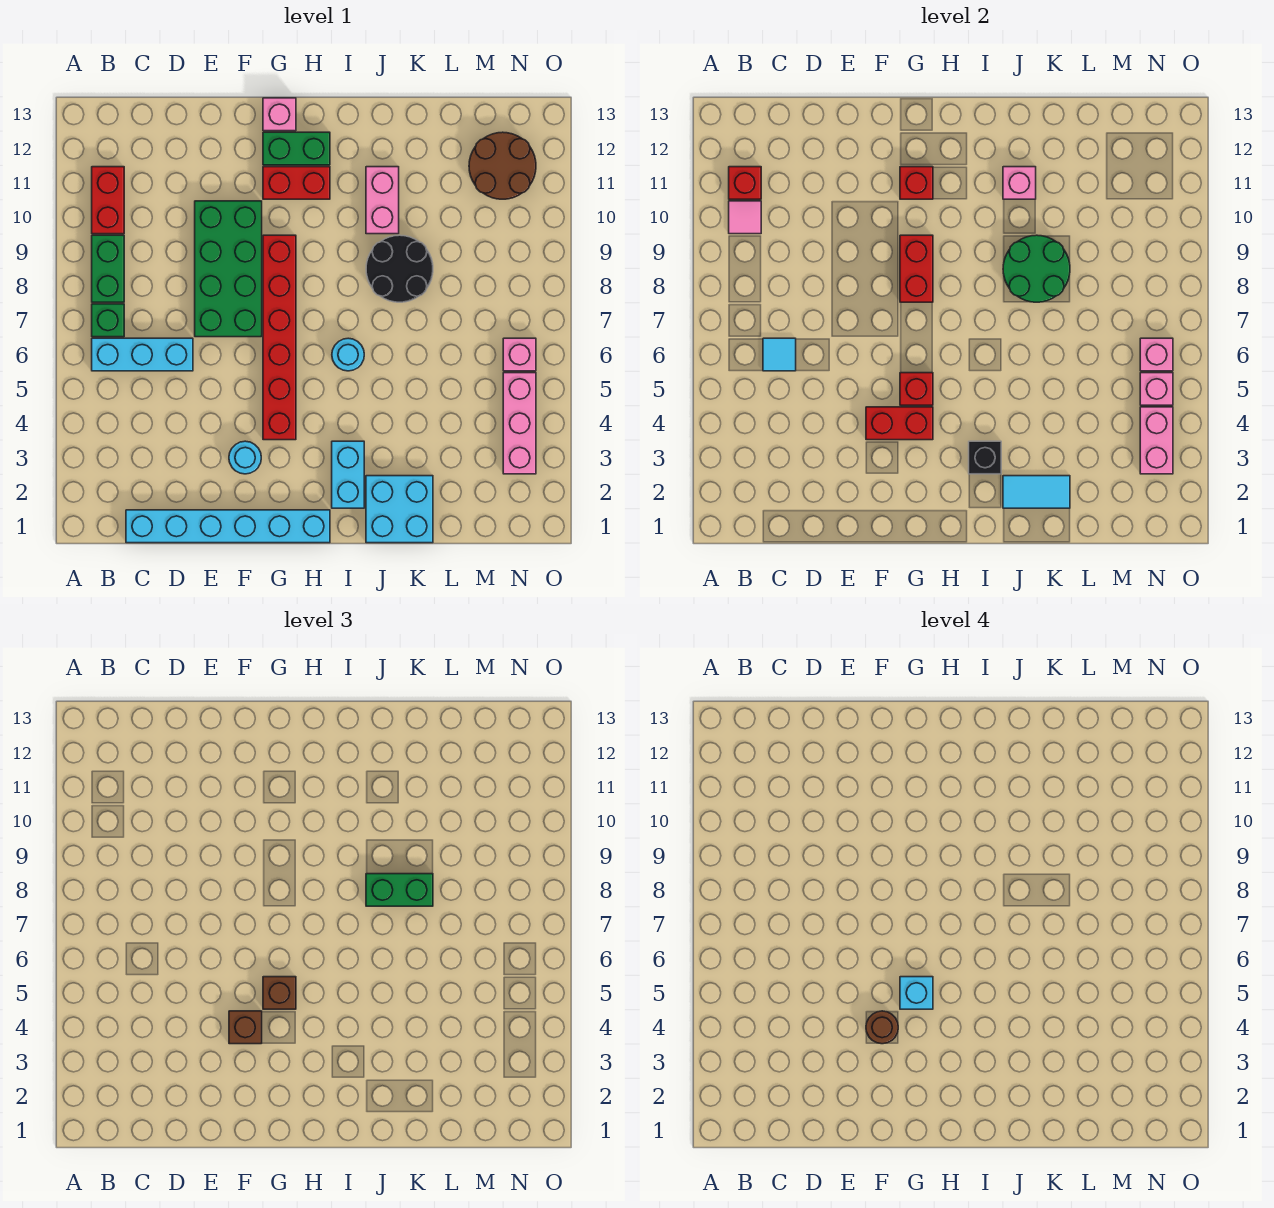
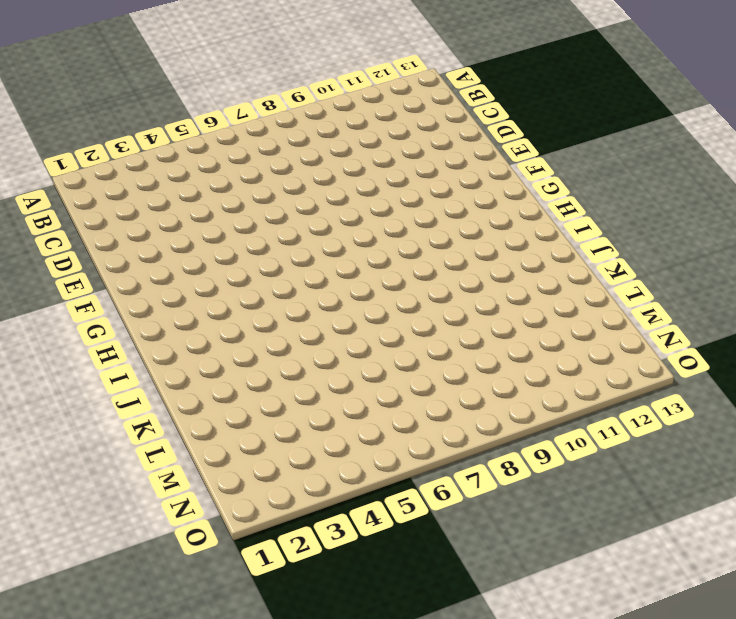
none -> cyan brick B6:D6 level 1
none -> green brick B7 level 1
none -> green brick B8:B9 level 1
none -> red brick B10:B11 level 1

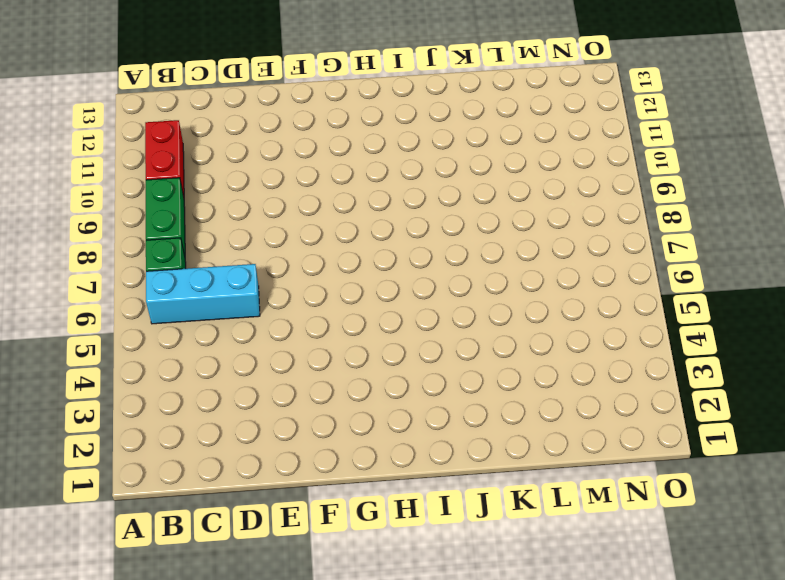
none -> cyan brick C1:H1 level 1
none -> green brick E7:F10 level 1
none -> cyan round brick F3 level 1
none -> red brick G4:G9 level 1

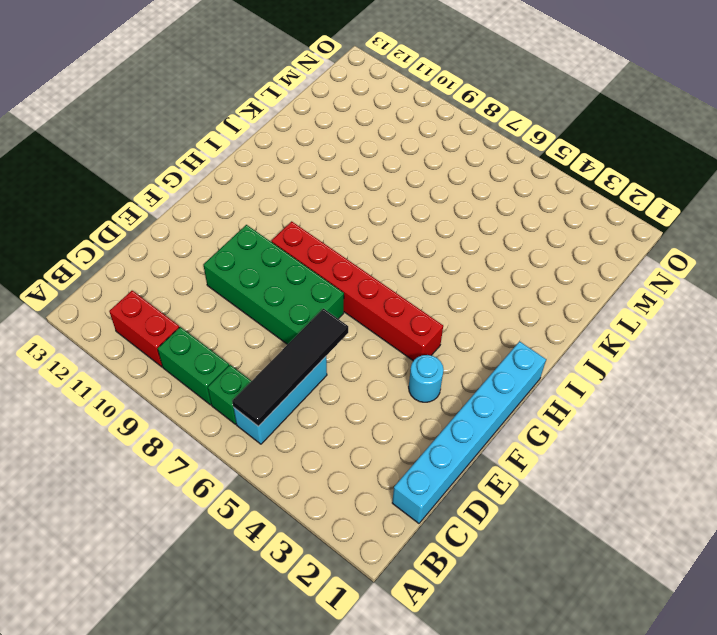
black tile B6:E6 level 2 -> cyan tile C6 level 2
none -> red brick G11:H11 level 1
none -> green brick G12:H12 level 1
none -> pink brick G13 level 1
none -> cyan brick I2:I3 level 1

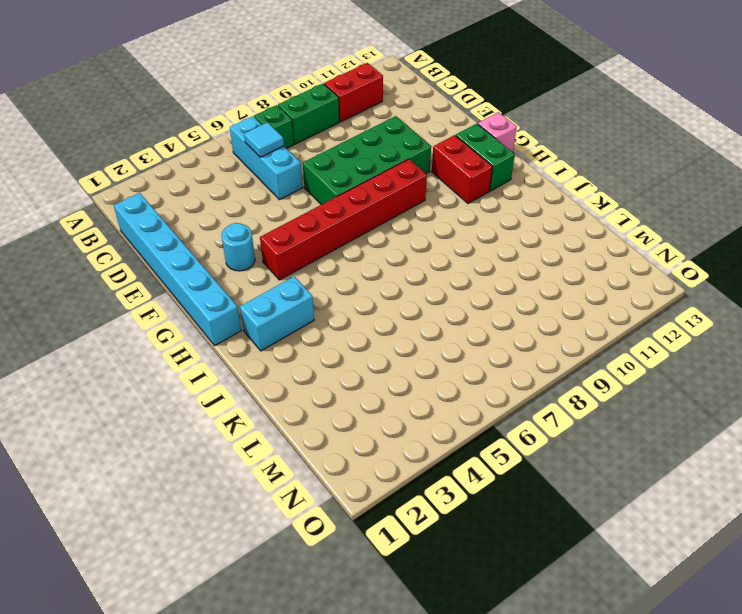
none -> cyan round brick I6 level 1
none -> cyan brick J1:K2 level 1
none -> black round brick J8:K9 level 1
none -> pink brick J10:J11 level 1

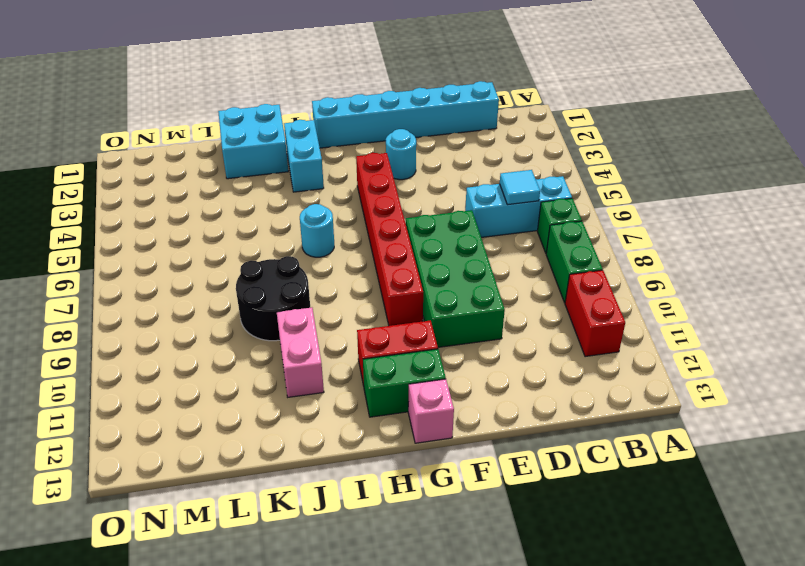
none -> brown round brick M11:N12 level 1
none -> pink brick N3:N5 level 1
none -> pink brick N6 level 1
none -> pink tile B10 level 2

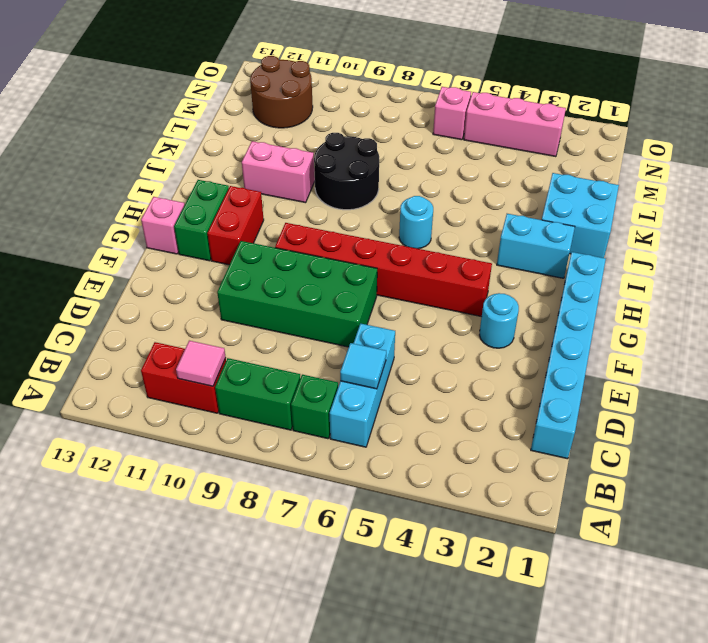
none -> red brick B11 level 2
none -> red brick F4:G4 level 2
none -> red brick G5 level 2
none -> red brick G8:G9 level 2

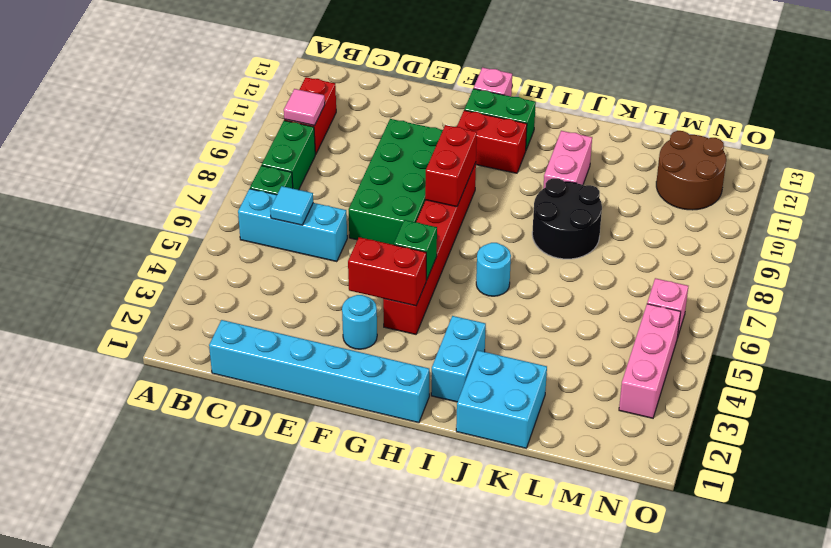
green brick G5 level 2 -> red brick G5 level 2
none -> red brick B11 level 2
none -> red brick G11 level 2
none -> black brick I3 level 2
none -> cyan tile J2:K2 level 2

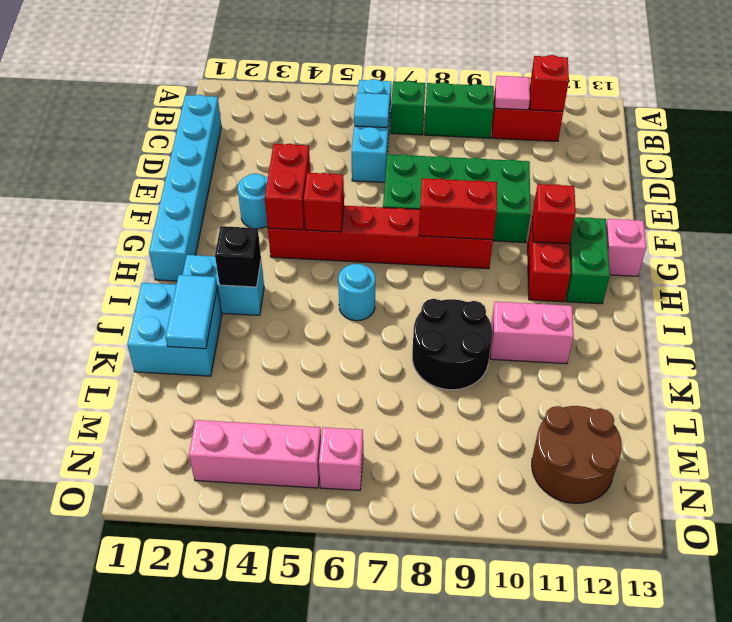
none -> green round brick J8:K9 level 2
none -> pink brick J11 level 2
none -> pink brick N3:N4 level 2
none -> pink brick N5 level 2

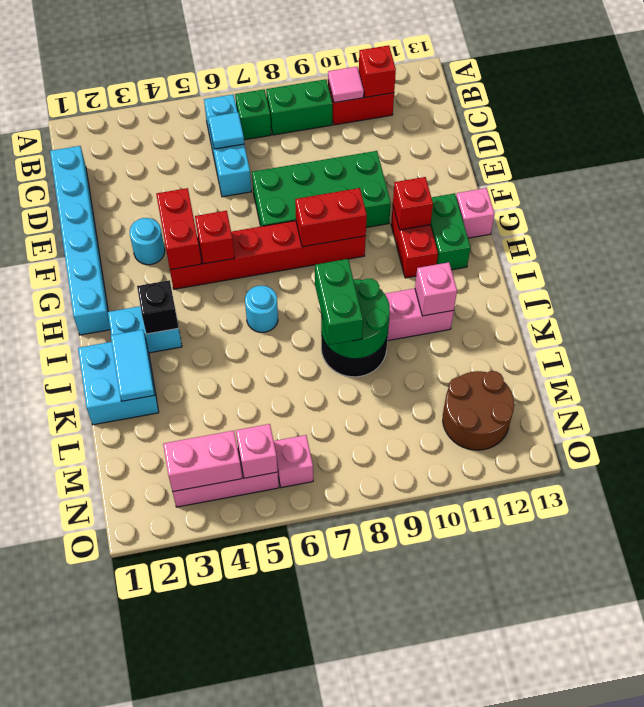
none -> pink brick N6 level 2
none -> brown brick F4 level 3
none -> brown brick G5 level 3
none -> brown round brick F4 level 4

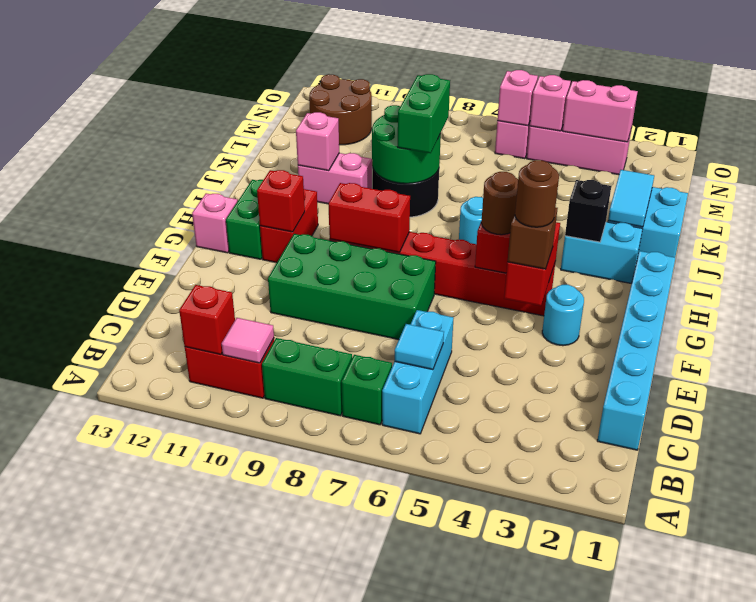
brown round brick G5 level 3 -> brown brick G5 level 3
none -> cyan brick G5 level 4

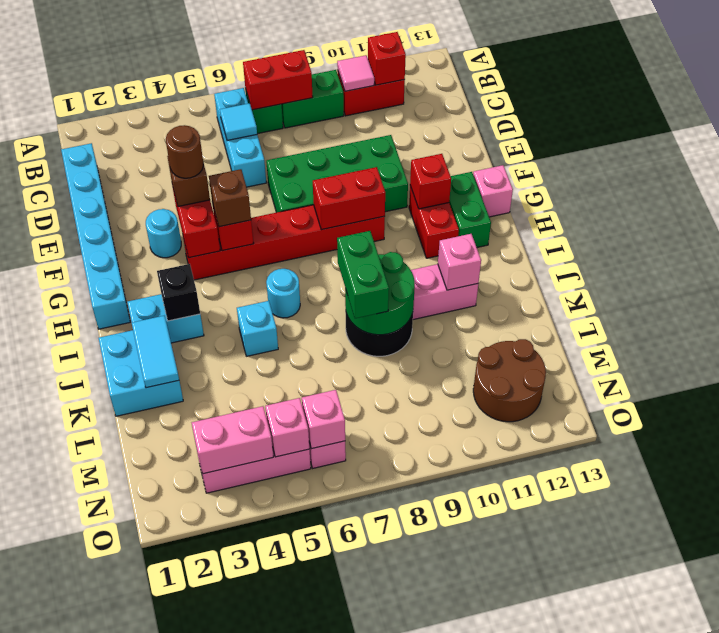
red brick B7:B8 level 2 -> none
cyan brick J5 level 1 -> cyan brick G5 level 4

